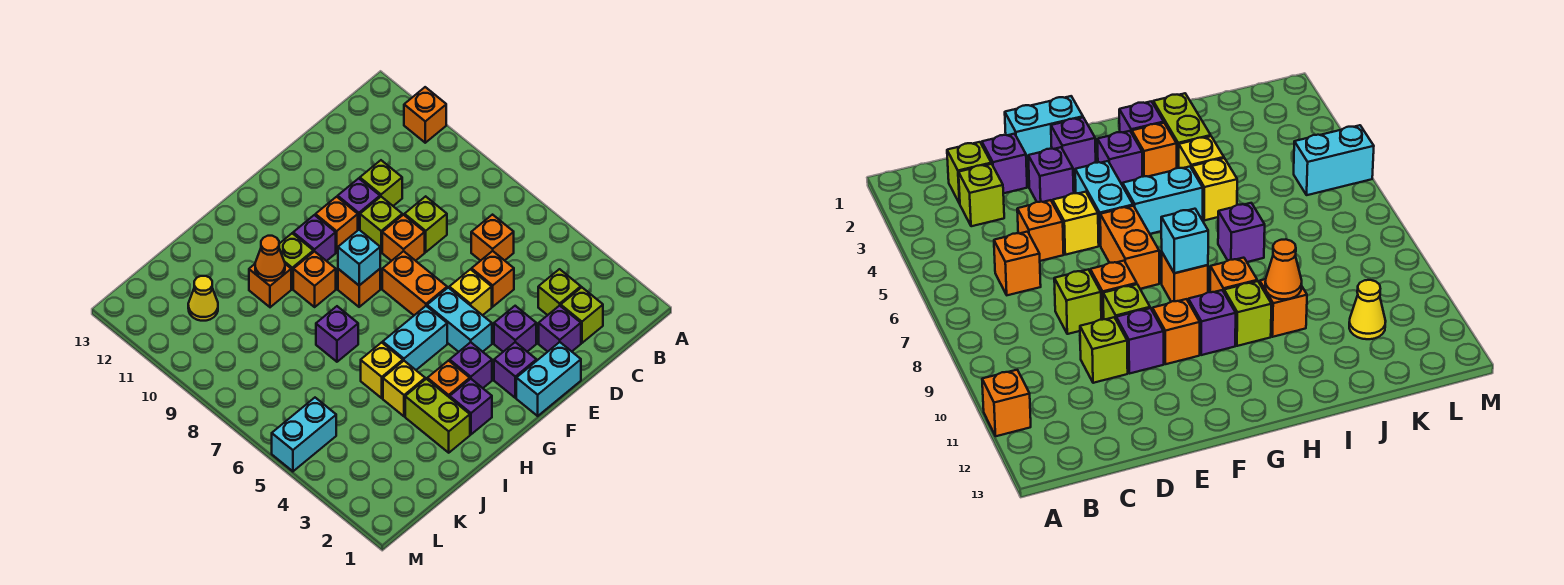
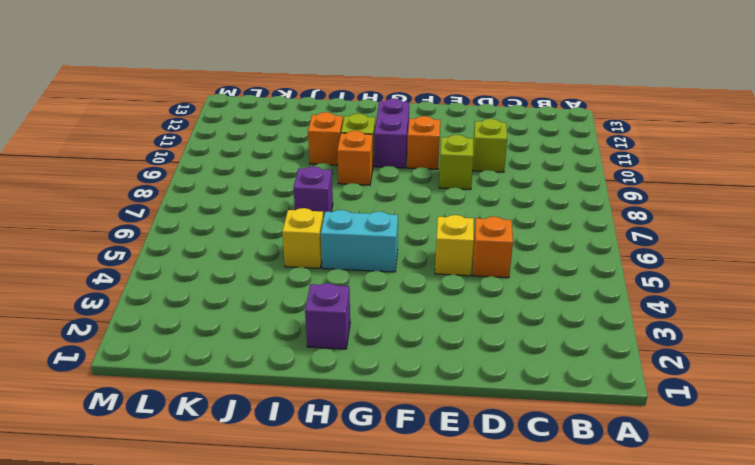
purple brick G10:G11 level 1 -> purple brick G10 level 1
none -> orange brick A11 level 1
none -> lime brick C2 level 1
none -> lime brick C3 level 1
none -> orange brick C6 level 1

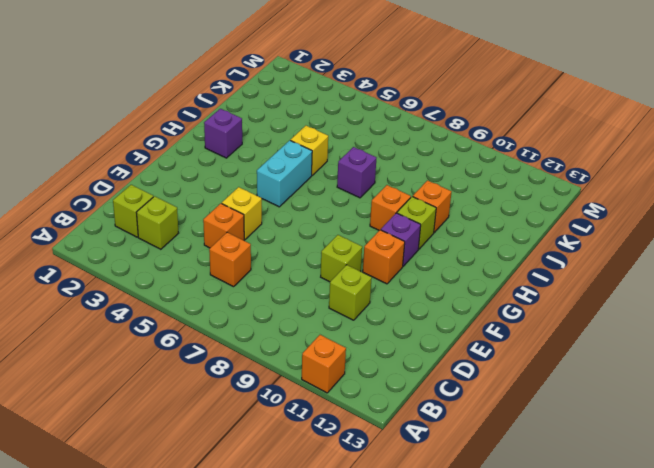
none -> purple brick D2 level 1
none -> lime brick D8 level 1
none -> cyan brick E1:F1 level 1
none -> purple brick E3 level 1

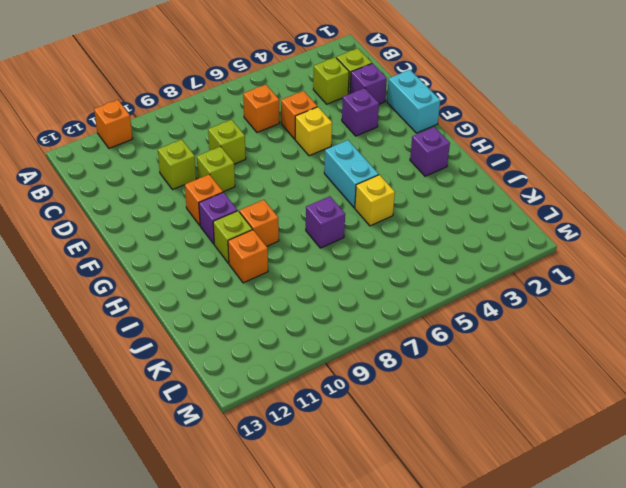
none -> orange brick E8 level 1
none -> purple brick E10 level 1
none -> purple brick F2 level 1
none -> cyan brick F4:F5 level 1

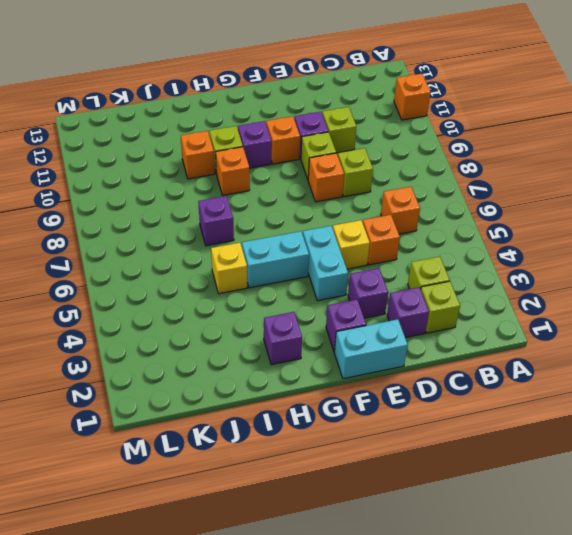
none -> orange brick F6:F7 level 1
none -> purple brick G3 level 1
none -> orange brick G8 level 1
none -> orange brick H3 level 1

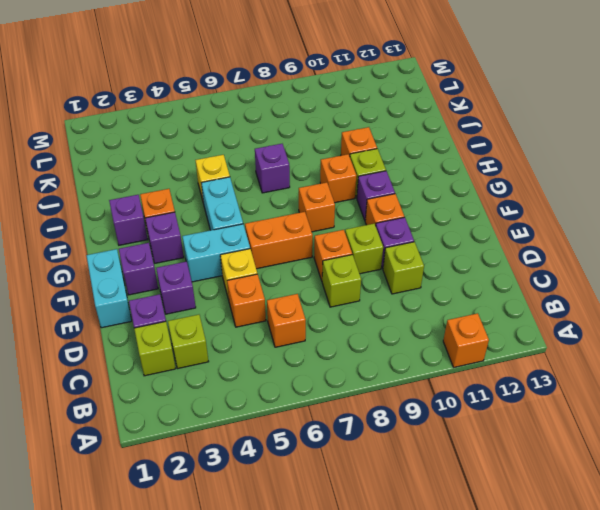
none -> lime brick I2:I3 level 1
none -> yellow brick I4 level 1
none -> yellow cone K11 level 1
none -> cyan brick L5:M5 level 1

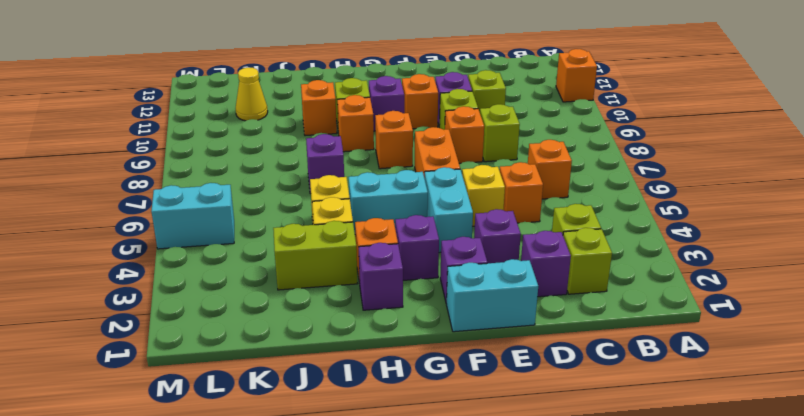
lime brick I3:J3 level 1 -> lime brick I2:I3 level 1
none -> cyan brick G8 level 2
none -> orange cone I10 level 2

